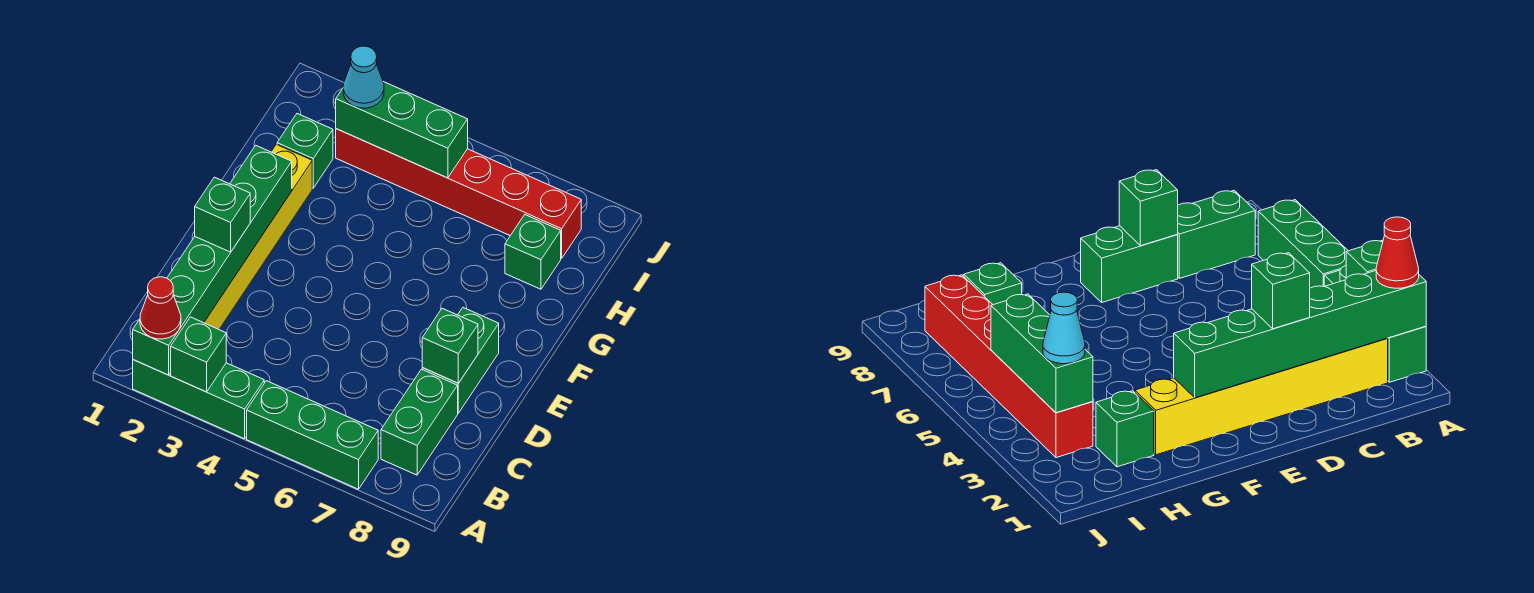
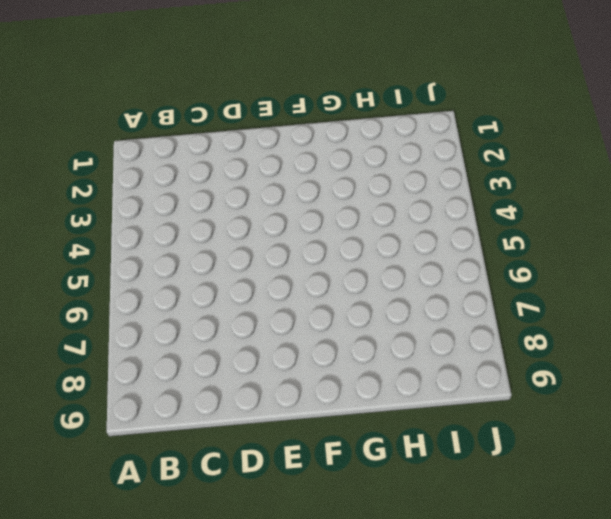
none -> green brick A2:A4 level 1
none -> green brick A5:A7 level 1
none -> yellow brick B2:G2 level 1

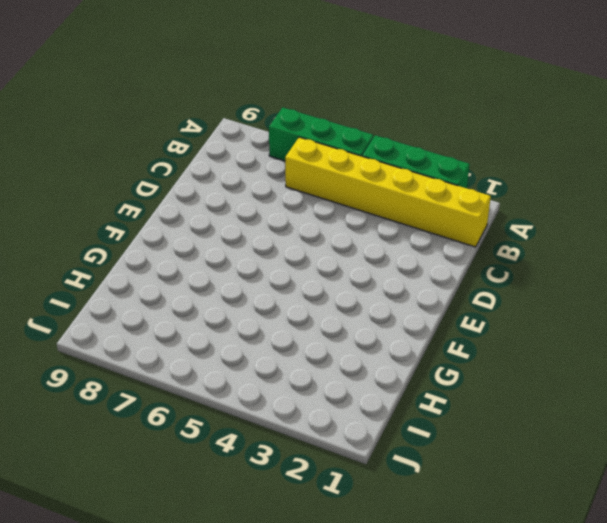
yellow brick B1:B6 level 1 -> yellow brick B2:G2 level 1
none -> green brick B8:C8 level 1
none -> green brick D8:E8 level 1
none -> green brick H2 level 1

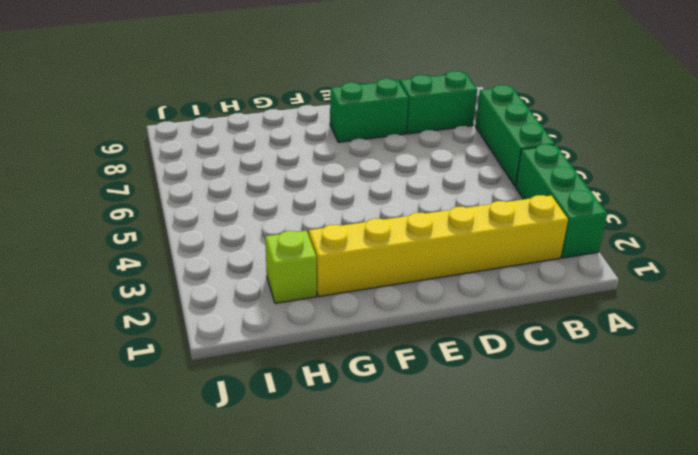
lime brick H2 level 1 -> green brick H2 level 1
none -> green brick H8 level 1
none -> red brick I3:I8 level 1
none -> green brick A2:F2 level 2

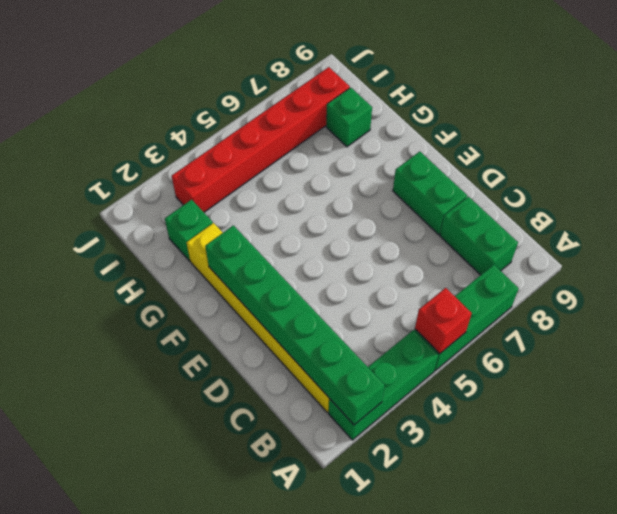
red brick A5 level 2 -> none
none -> green brick A3 level 2
none -> green brick D8 level 2
none -> green brick I3:I5 level 2

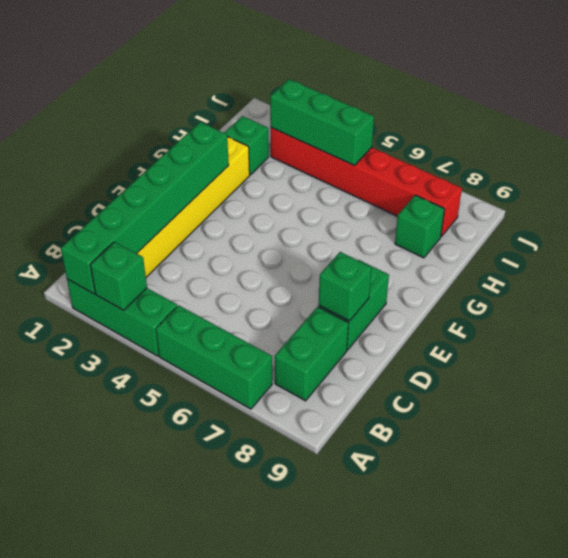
none -> red cone A2 level 3
none -> green brick D2 level 3
none -> cyan cone I3 level 3

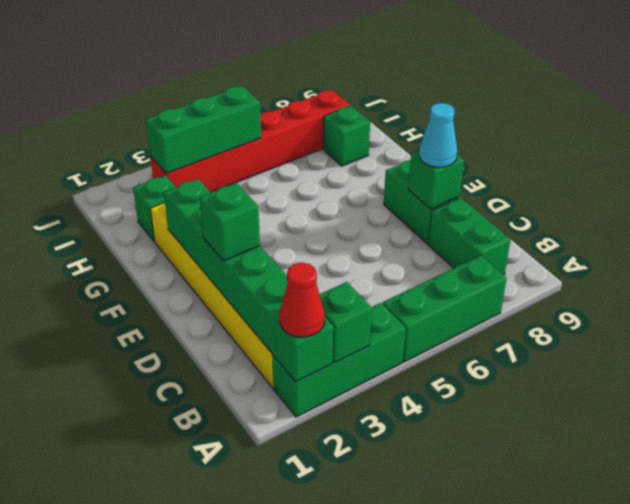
cyan cone D8 level 3 -> cyan cone I3 level 3

